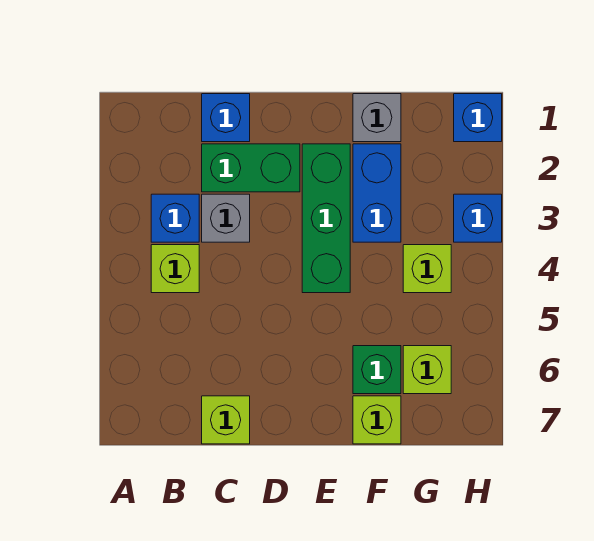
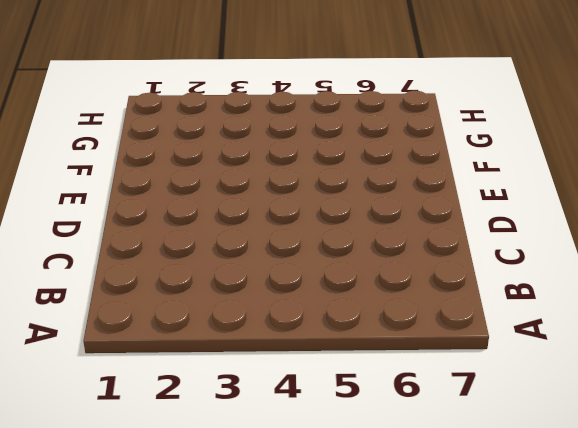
none -> blue brick B3 level 1
none -> lime brick B4 level 1
none -> blue brick C1 level 1

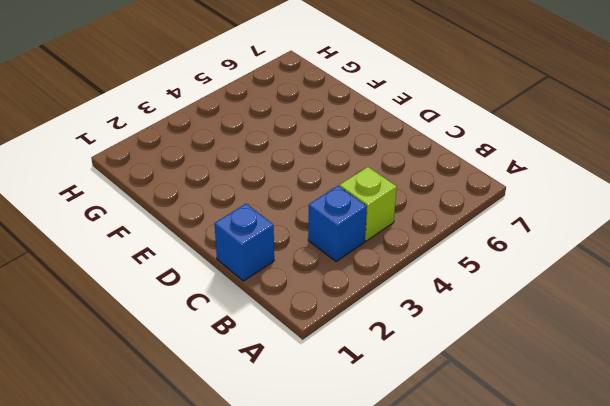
none -> green brick C2:D2 level 1
none -> grey brick C3 level 1
none -> lime brick C7 level 1

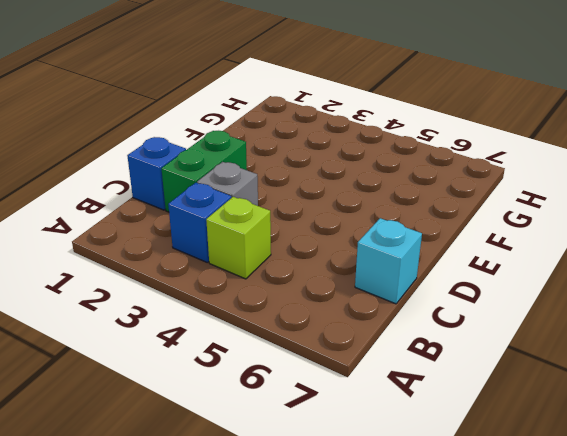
cyan brick C7 level 1 -> lime brick C7 level 1
none -> green brick E2:E4 level 1
none -> grey brick F1 level 1
none -> blue brick F2:F3 level 1

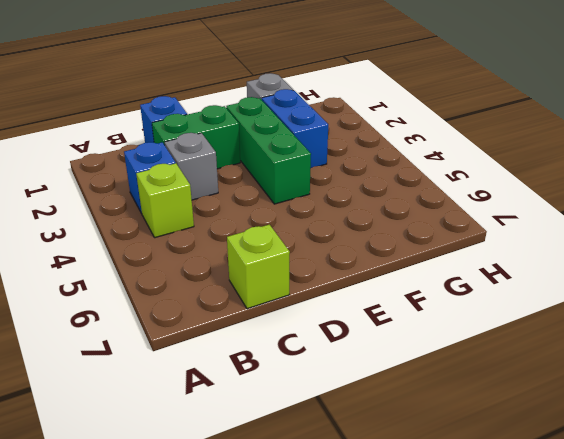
none -> green brick F6 level 1
none -> lime brick F7 level 1
none -> lime brick G4 level 1

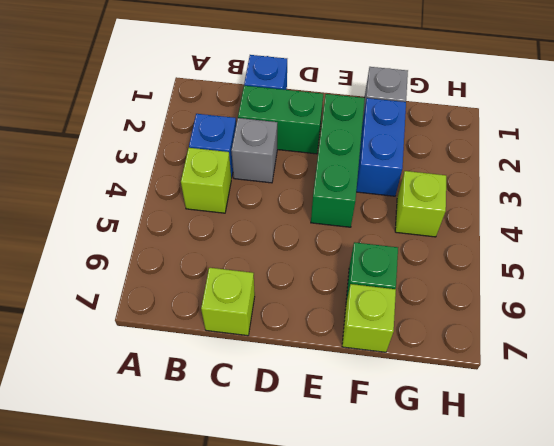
none -> lime brick G6 level 1
none -> blue brick H1 level 1
none -> blue brick H3 level 1

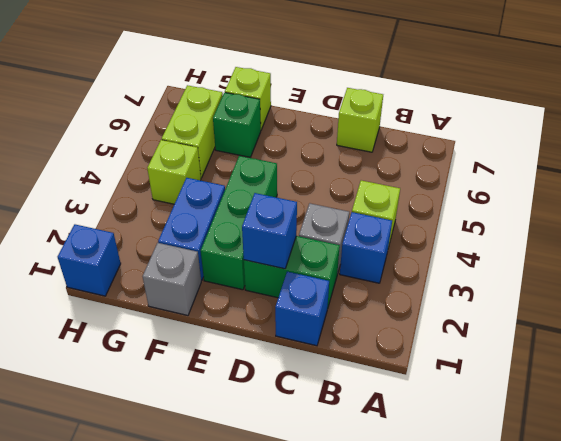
blue brick D2 level 2 -> blue brick H3 level 1
lime brick G5:G6 level 1 -> lime brick G6 level 1

